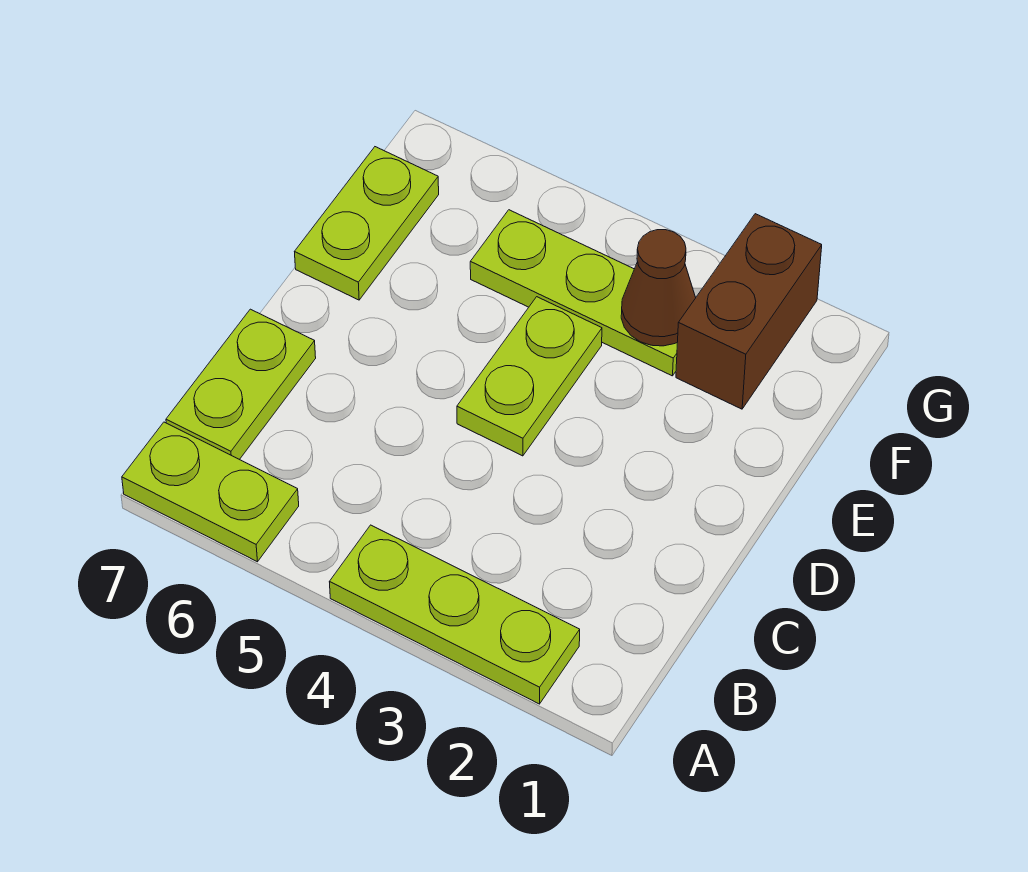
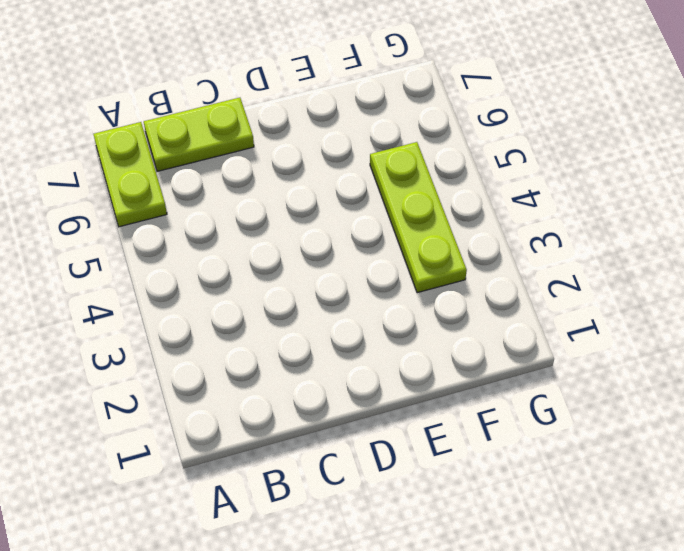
none -> lime plate A2:A4 level 1
none -> lime plate D4:E4 level 1

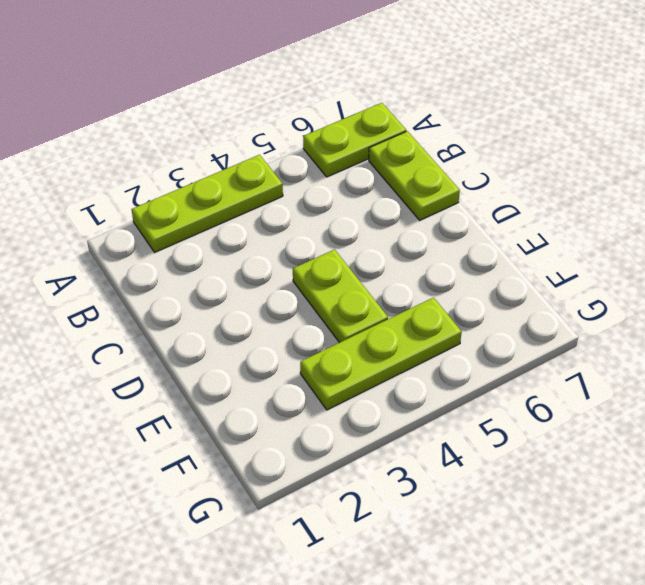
none -> lime plate E7:F7 level 1
none -> brown brick F2:G2 level 1

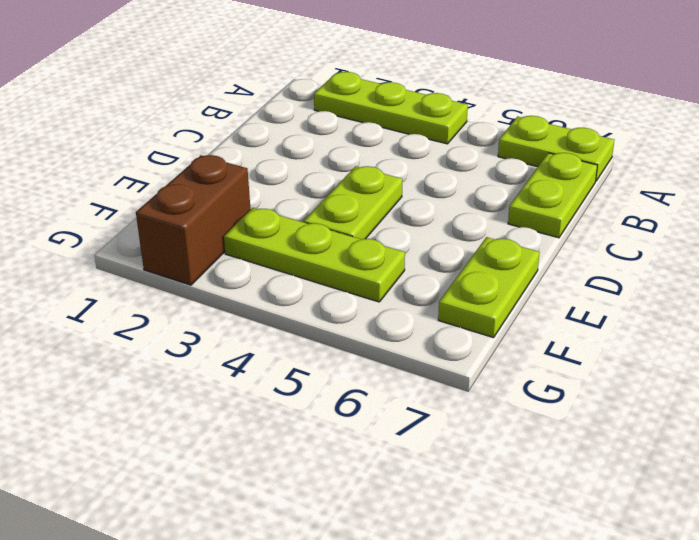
none -> brown cone F3 level 2

